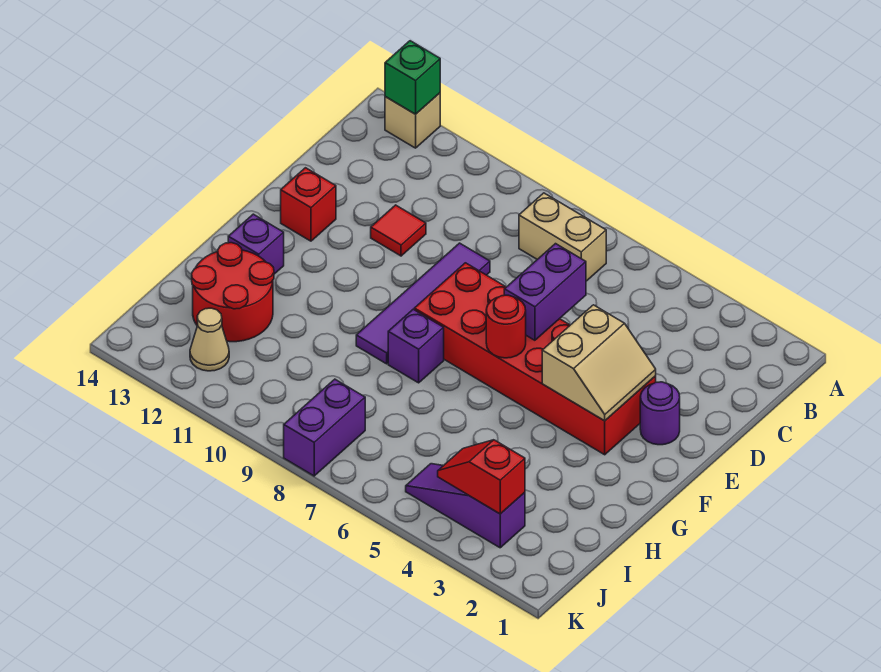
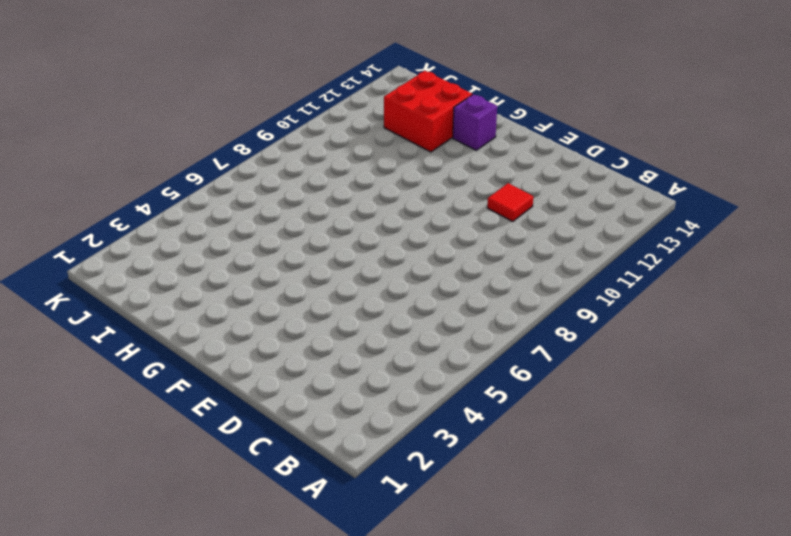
red brick H12:I13 level 1 -> red round brick H12:I13 level 1
none -> tan brick A13 level 1
none -> tan brick B7:B8 level 1
none -> purple tile D9:G9 level 1

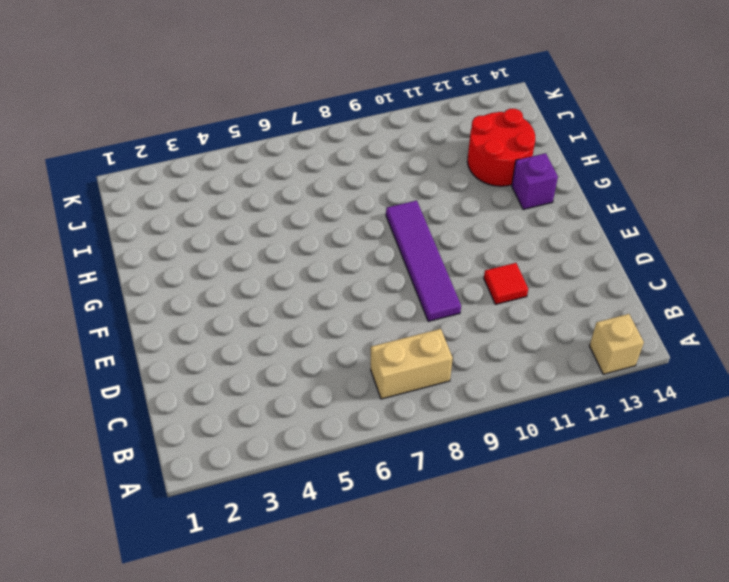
none -> purple round brick E2 level 1
none -> red brick E3:F8 level 1
none -> red brick E13 level 1

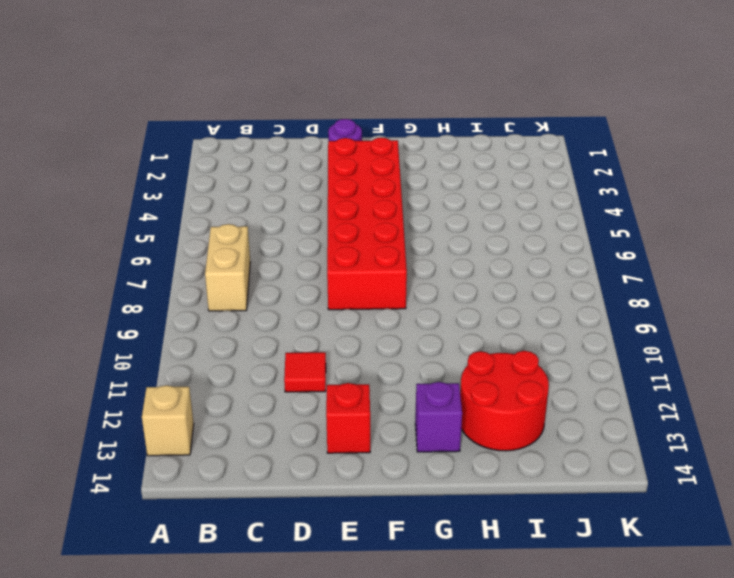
none -> purple tile D9:G9 level 1
none -> purple brick G8 level 1
none -> purple slope J3:J5 level 1 top 3

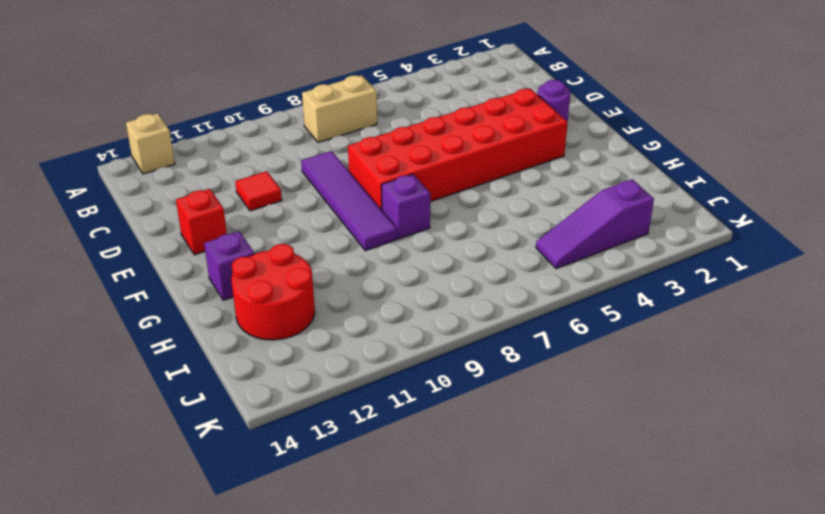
none -> purple brick J8:K8 level 1
none -> tan cone J12 level 1
none -> green brick A13 level 2

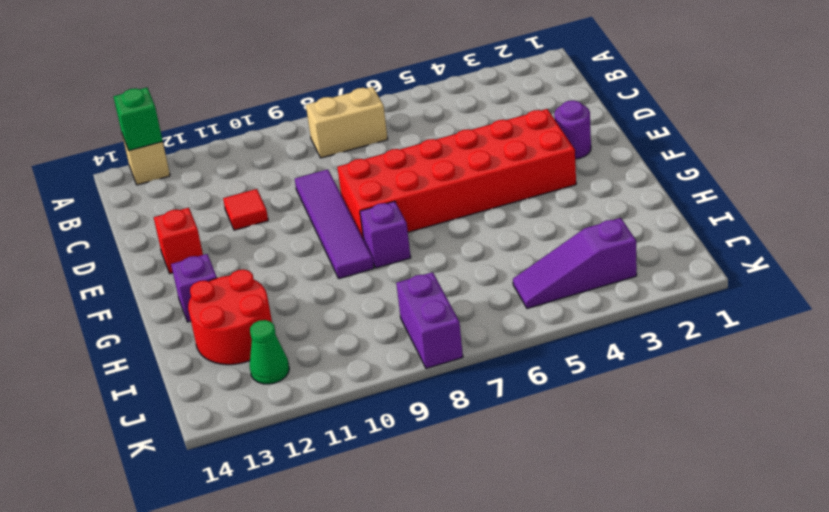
green cone J12 level 1 -> tan cone J12 level 1
none -> purple brick D6:E6 level 2
none -> tan slope E3:F4 level 2 top 4
none -> red round brick F6 level 2

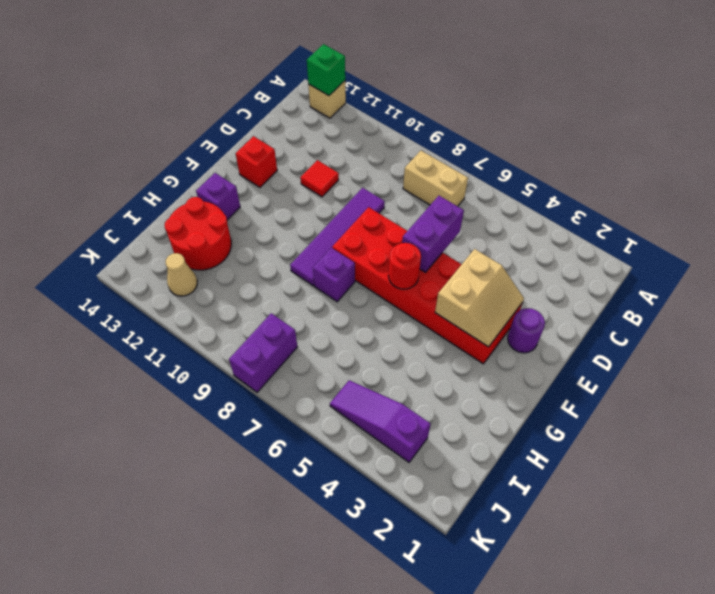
none -> red slope J3:J4 level 2 top 3

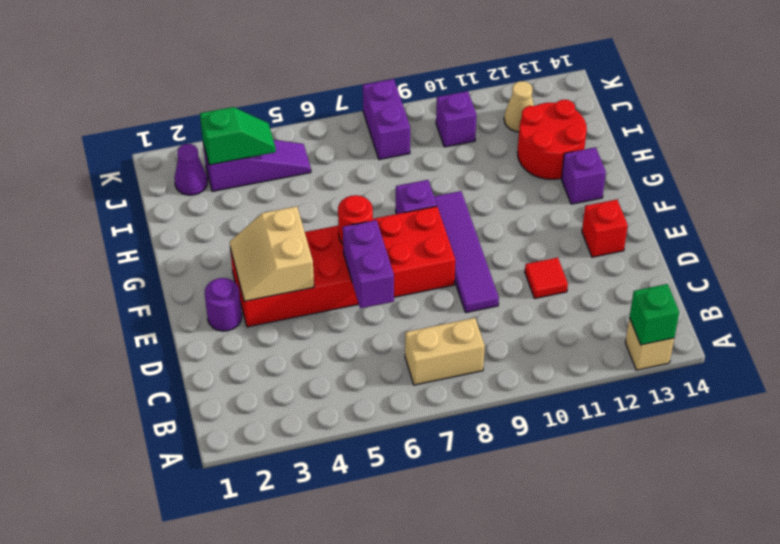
purple cone J2 level 1 -> none
green slope J3:J4 level 2 top 3 -> red slope J3:J4 level 2 top 3
purple brick J10 level 1 -> none

